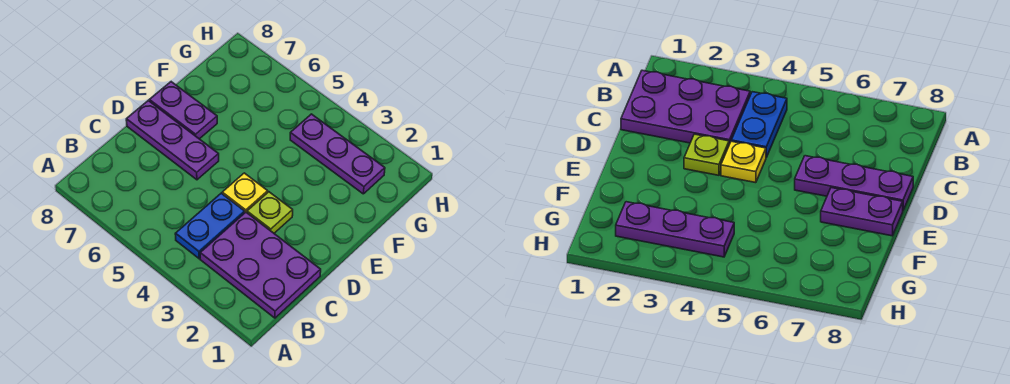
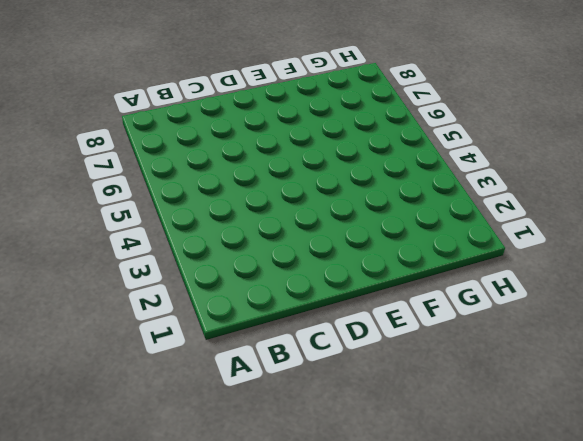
none -> purple plate B1:C3 level 1
none -> blue plate B4:C4 level 1

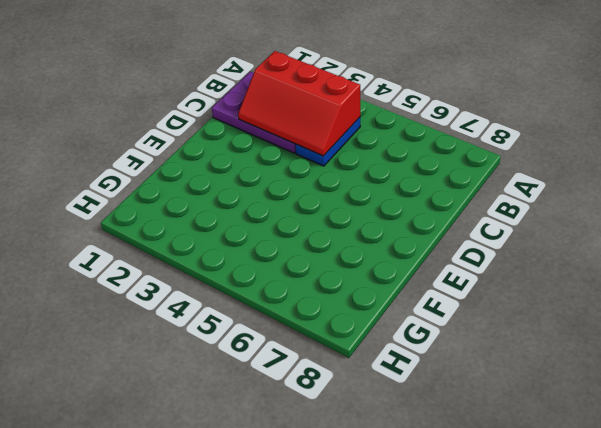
red slope B2:C4 level 2 top B -> none
none -> lime plate D3 level 1
none -> yellow plate D4 level 1

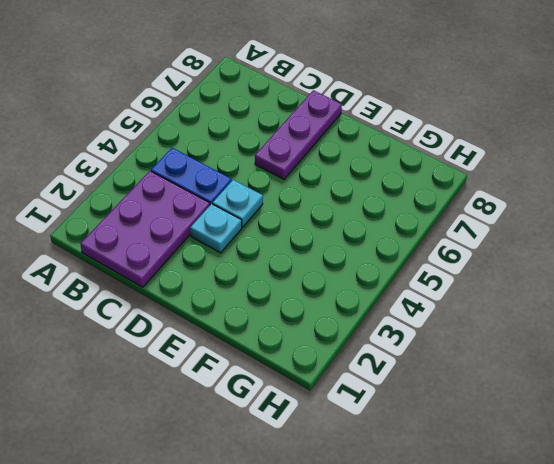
cyan plate D3 level 1 -> lime plate D3 level 1
cyan plate D4 level 1 -> yellow plate D4 level 1
none -> purple plate E7:E8 level 1
none -> purple plate G2:G4 level 1

